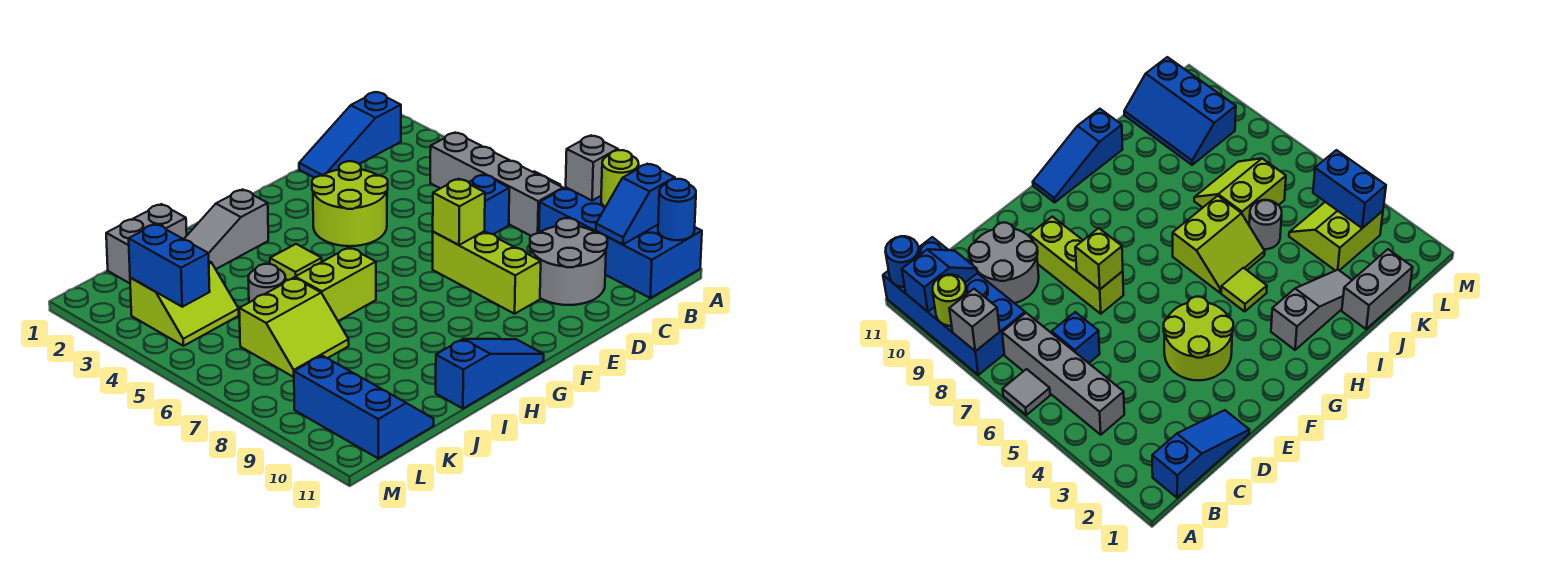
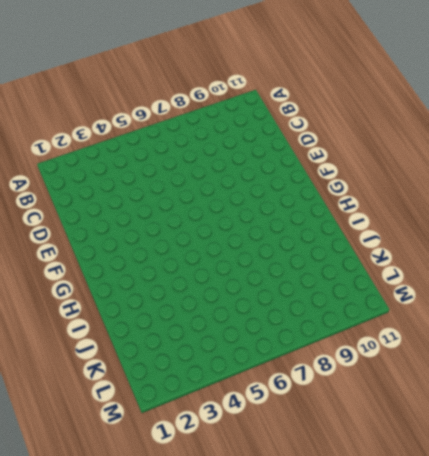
none -> grey tile A6 level 1
none -> blue brick A8:B11 level 1
none -> blue slope B1:D1 level 1 top B

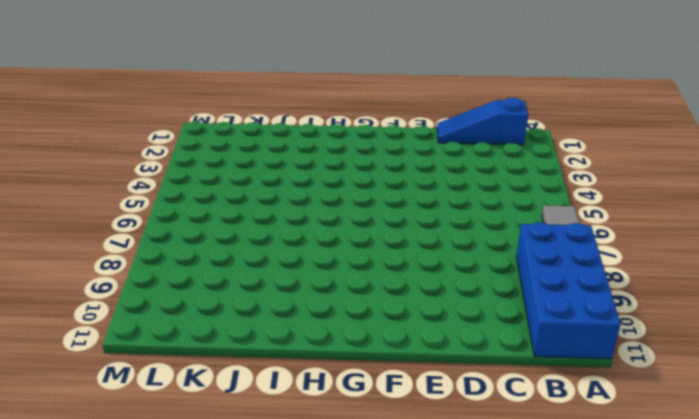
none -> grey brick B4:B7 level 1
none -> blue brick C6 level 1
none -> grey round brick C9:D10 level 1

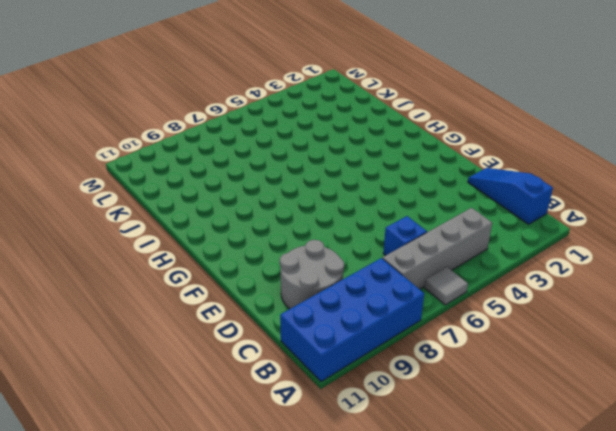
none -> lime round brick E3:F4 level 1
none -> lime brick E7:E9 level 1
none -> blue slope G11:I11 level 1 top I

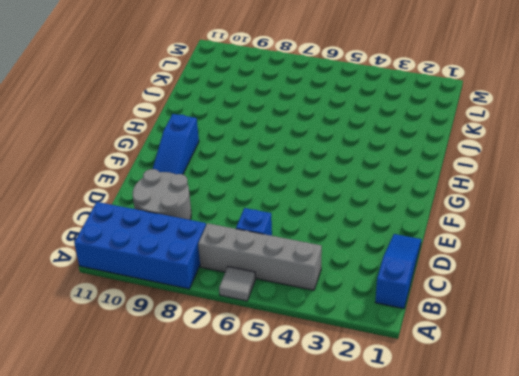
blue slope E10:G10 level 1 top G -> blue slope G11:I11 level 1 top I
none -> lime round brick E3:F4 level 1
none -> lime brick E7:E9 level 1
none -> grey slope H2:J2 level 1 top H

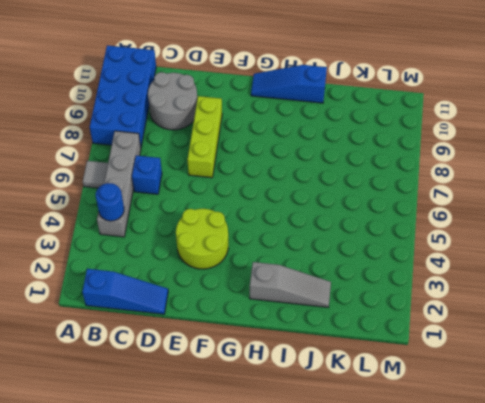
blue round brick B4 level 2 -> blue round brick A11 level 2
none -> lime tile H4 level 1
none -> lime slope H5:I6 level 1 top 6
none -> grey brick J1:K1 level 1

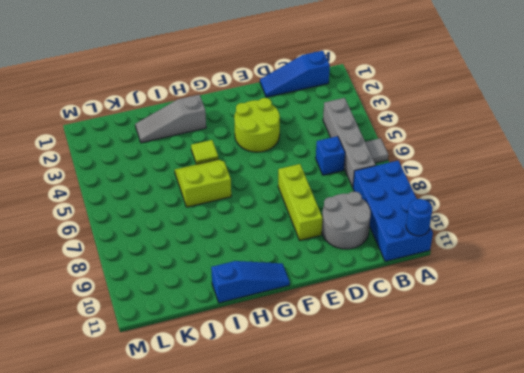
none -> grey brick J1:K1 level 1
none -> grey round brick J5 level 1
none -> lime slope J6:K7 level 1 top 6

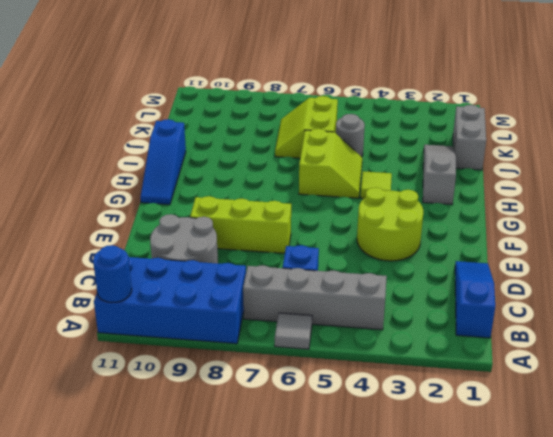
none -> lime slope K3:L4 level 1 top 3
none -> blue slope K9:L11 level 1 top L
none -> grey brick A8 level 2

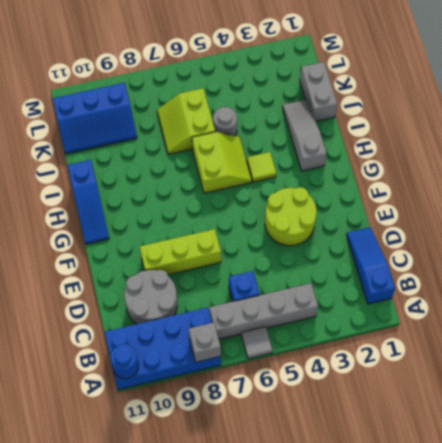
none -> lime slope K3:L4 level 1 top 3
none -> lime round brick A9 level 2
none -> blue slope A10:B10 level 2 top A

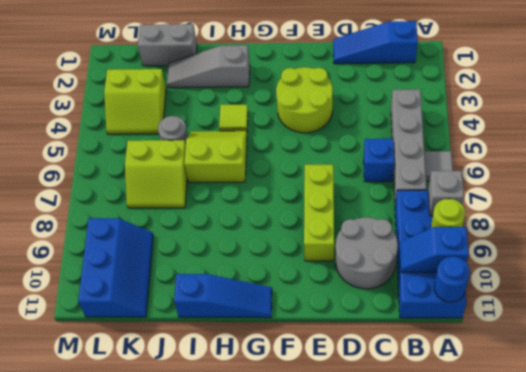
none -> lime brick E7 level 2
none -> blue brick L3:L4 level 2

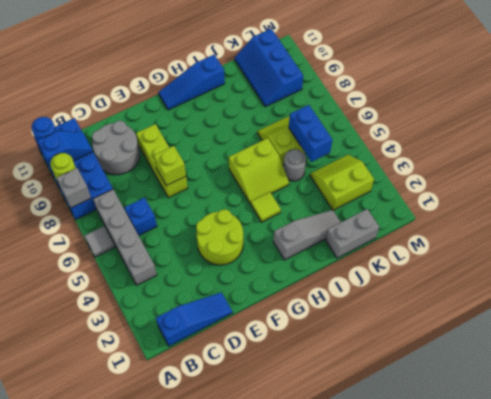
blue brick K5:K6 level 2 -> blue brick L3:L4 level 2

